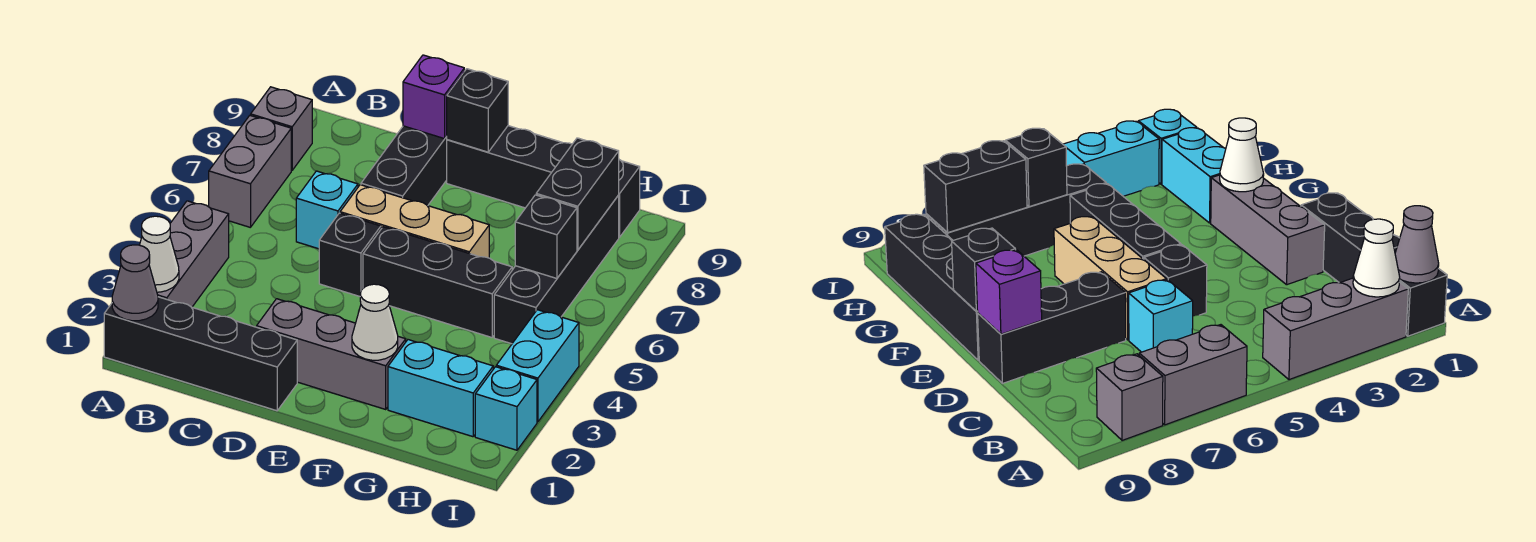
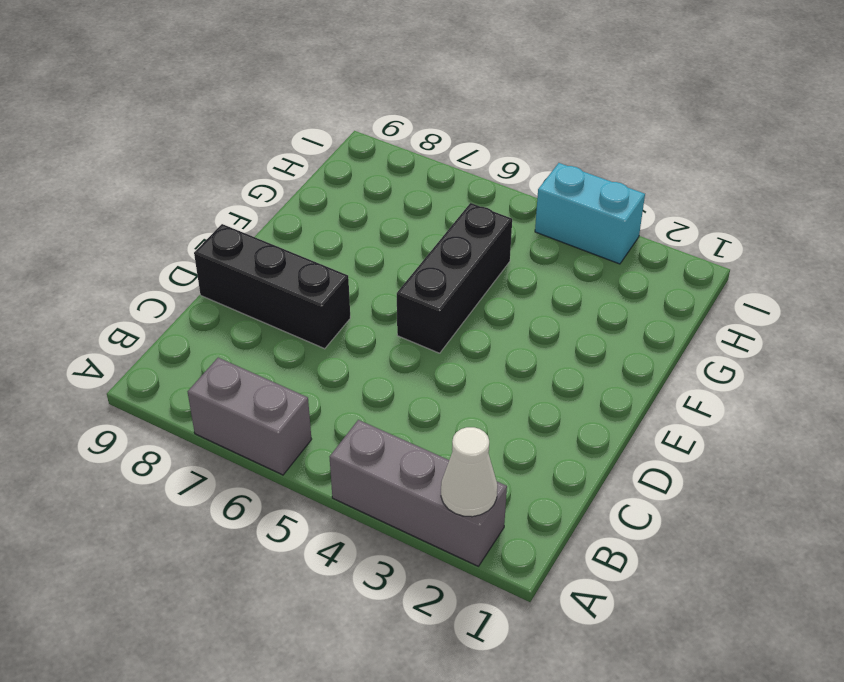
none -> black brick A1:D1 level 1
none -> grey brick A8 level 1
none -> cyan brick C6 level 1

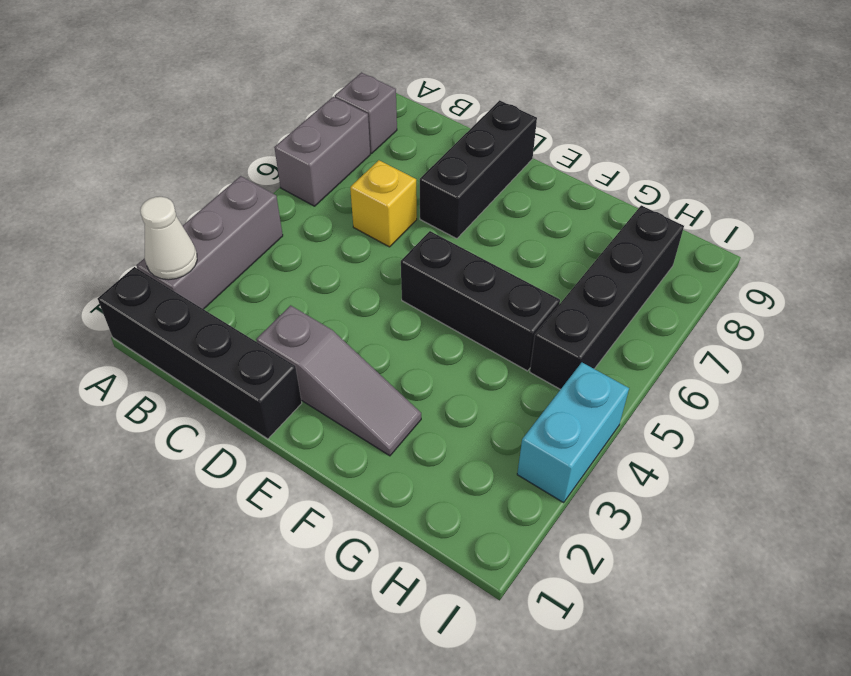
yellow brick C6 level 1 -> cyan brick C6 level 1
grey slope D2:F2 level 1 top D -> grey brick D2:F2 level 1
none -> black brick D5 level 1
none -> tan brick D6:F6 level 1
none -> black brick E9:H9 level 1

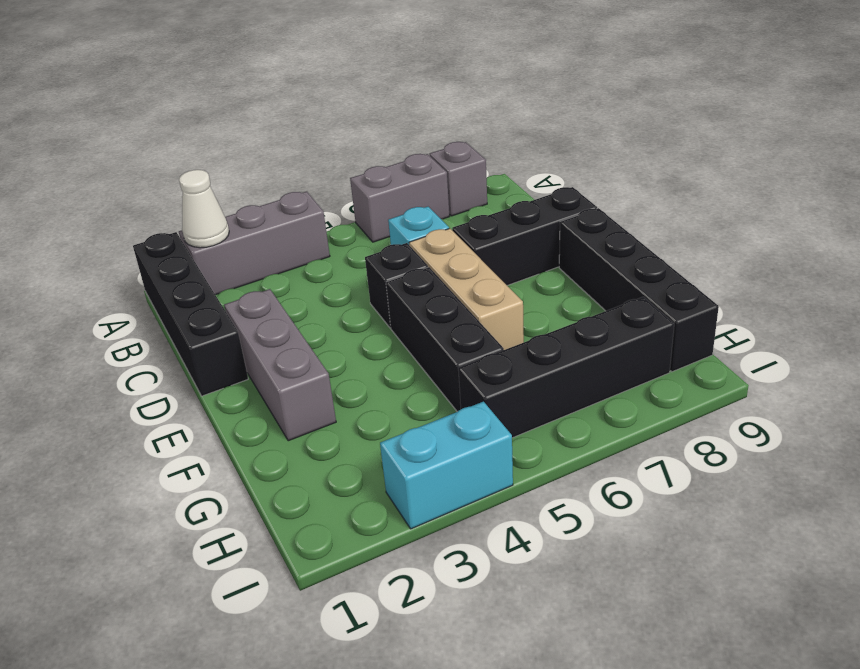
none -> cyan brick G2:H2 level 1
none -> cyan brick I2 level 1
none -> grey cone A1 level 2

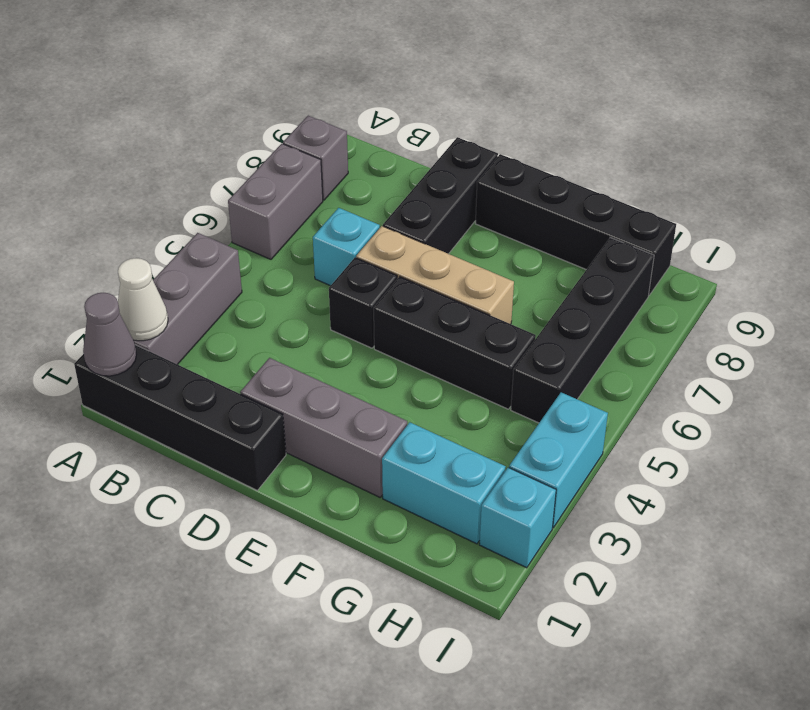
none -> purple brick D9 level 2
none -> black brick E9 level 2
none -> white cone F2 level 2

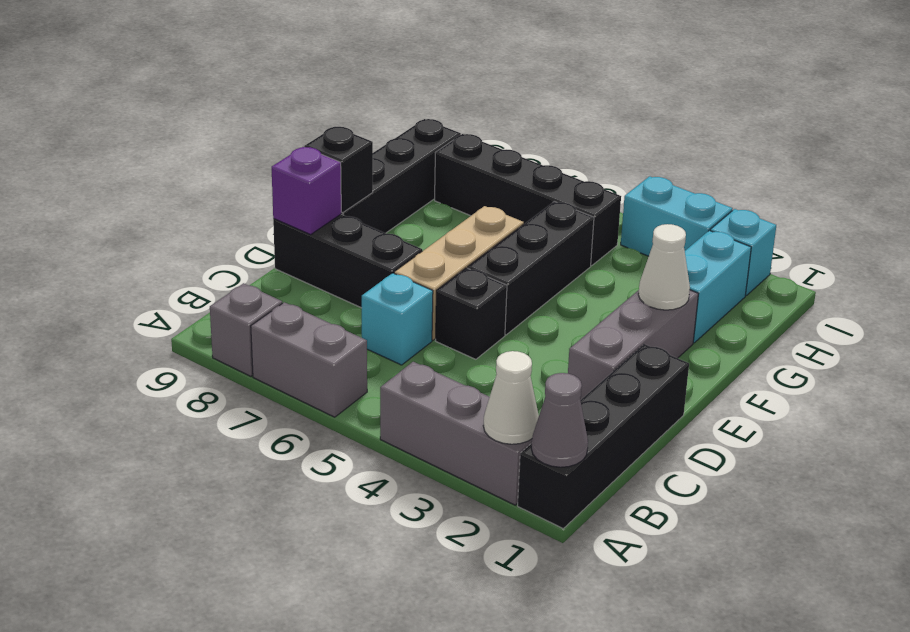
none -> black brick H6 level 2
none -> black brick H7:H8 level 2

